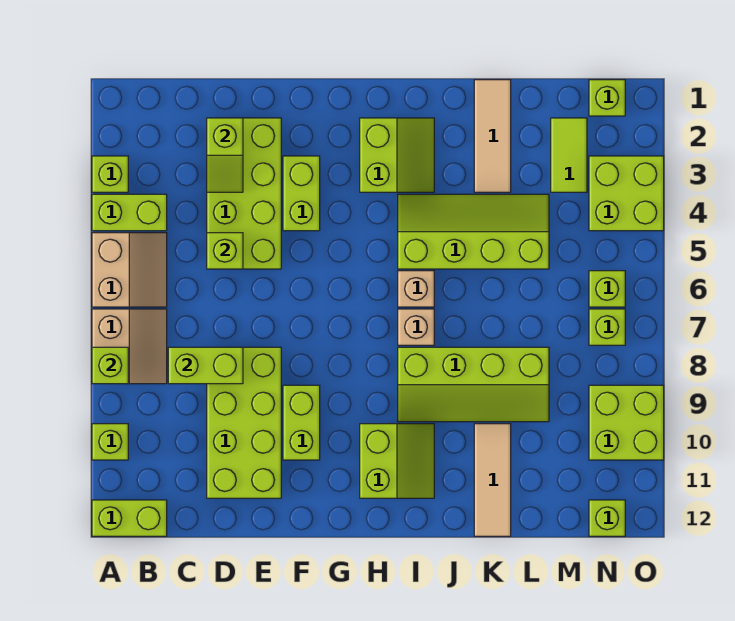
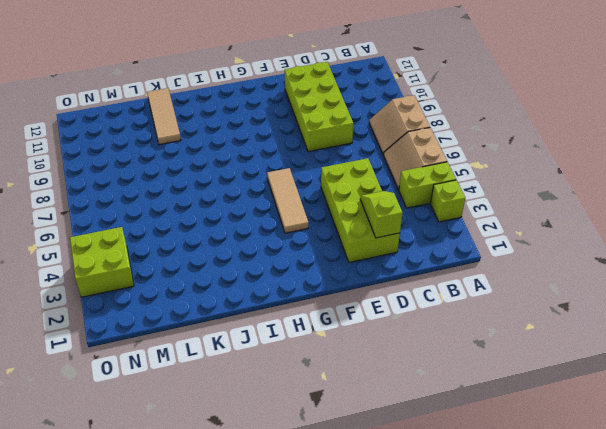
tan tile G4:G6 level 1 -> tan tile K1:K3 level 1
none -> lime brick A10 level 1
none -> lime brick A12:B12 level 1
none -> lime brick F3:F4 level 1

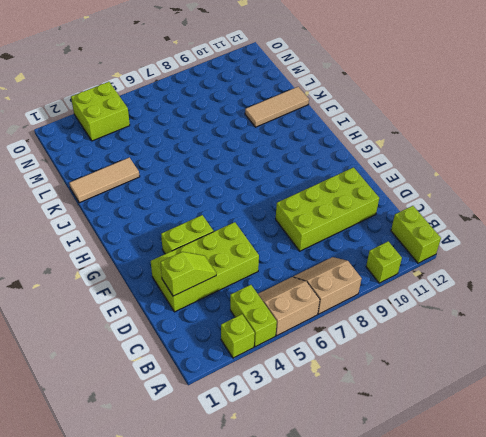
none -> lime brick F9:F10 level 1
none -> lime slope H2:I3 level 1 top H
none -> lime slope H10:I11 level 1 top H

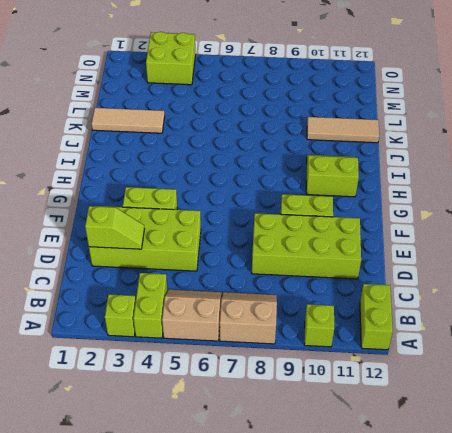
none -> lime slope H2:I3 level 1 top H
none -> lime slope I4:L5 level 1 top 5
none -> tan brick I6 level 1

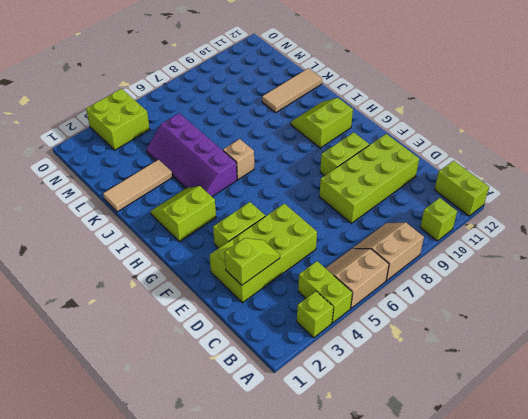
purple slope I4:L5 level 1 top 5 -> lime slope I4:L5 level 1 top 5
none -> tan brick I7 level 1
none -> lime slope I8:L9 level 1 top 8
none -> lime tile M2:M3 level 1

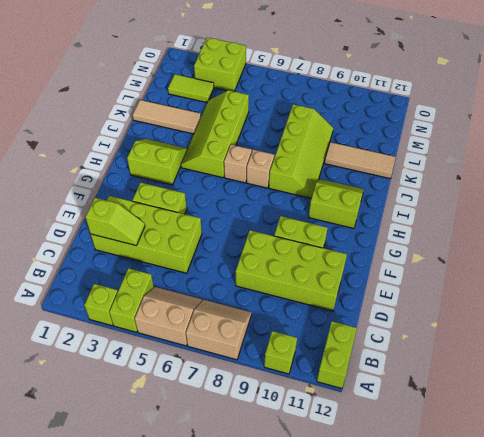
none -> lime brick N1 level 1
none -> lime brick N6 level 1
none -> lime brick N7 level 1

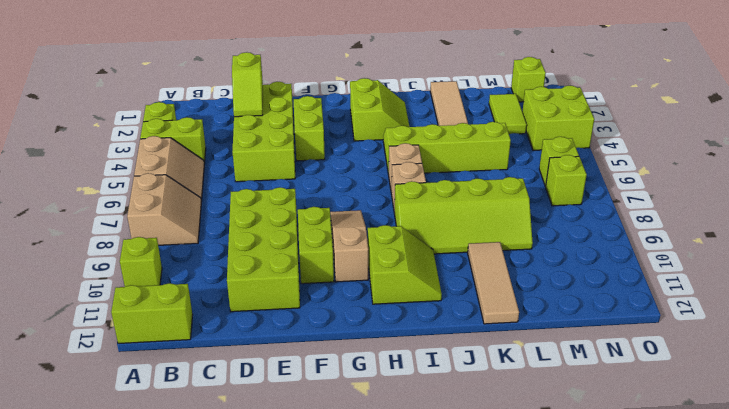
tan slope G8:G10 level 1 top 10 -> none
none -> lime brick N9:O10 level 1
none -> lime brick N12 level 1
none -> lime brick A8 level 2

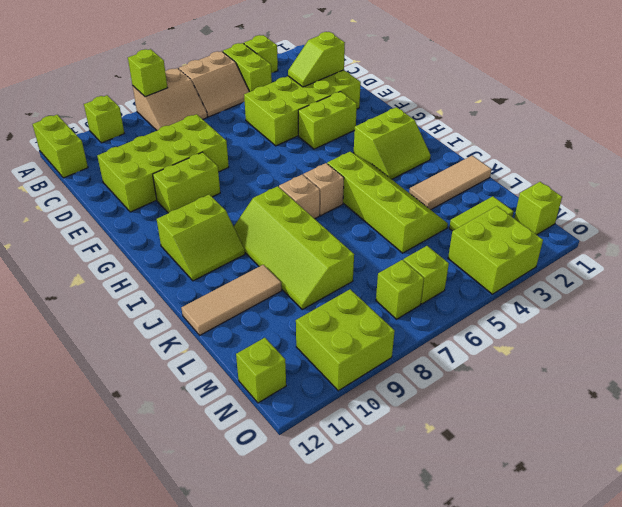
none -> lime brick C8:D8 level 2
none -> lime brick D5 level 2

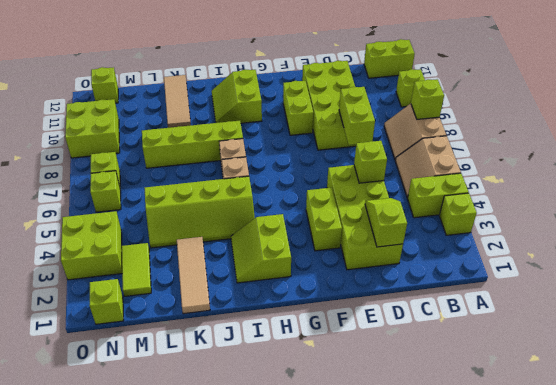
lime brick D7:D8 level 2 -> lime brick C8:D8 level 2

